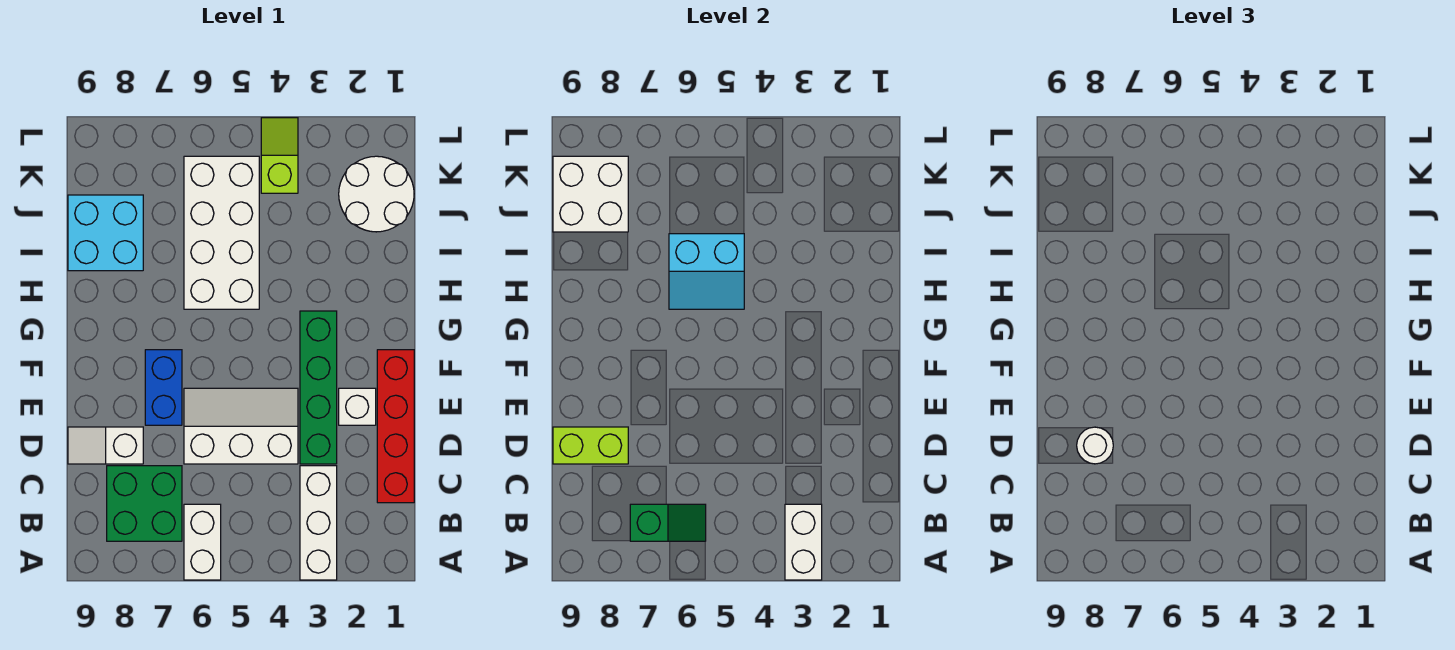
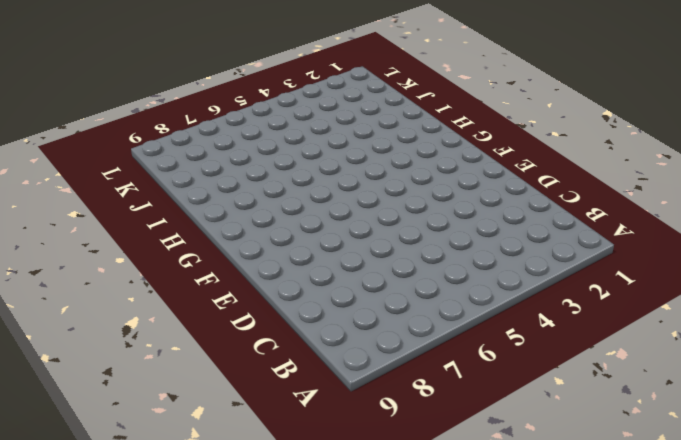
none -> white brick A3:C3 level 1
none -> white brick A6:B6 level 1
none -> green brick B7:C8 level 1

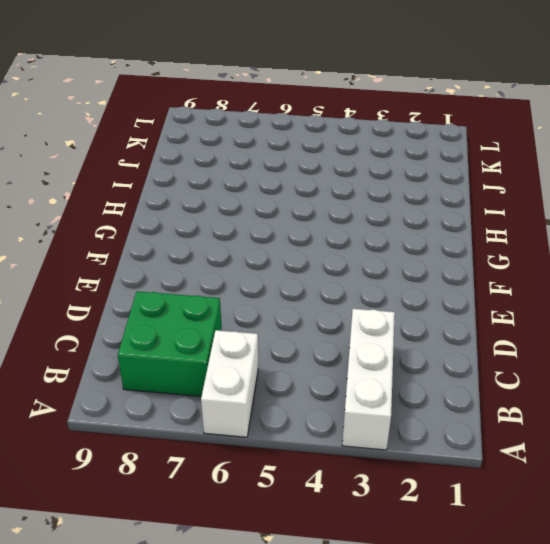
none -> red brick C1:F1 level 1
none -> green brick D3:G3 level 1
none -> white slope D4:E6 level 1 top D

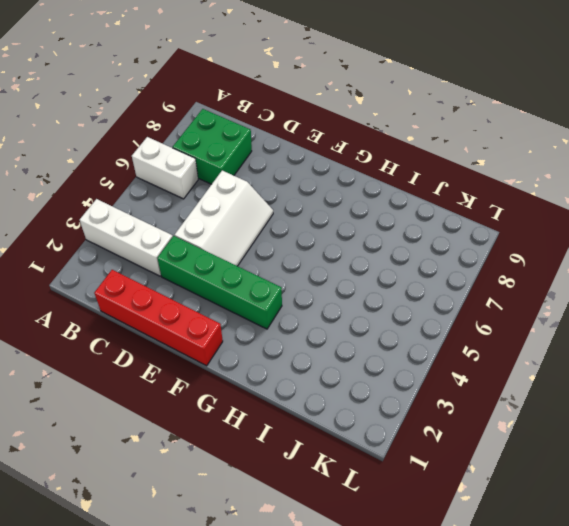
none -> white slope D8:D9 level 1 top 8
none -> white brick E2 level 1
none -> blue brick E7:F7 level 1

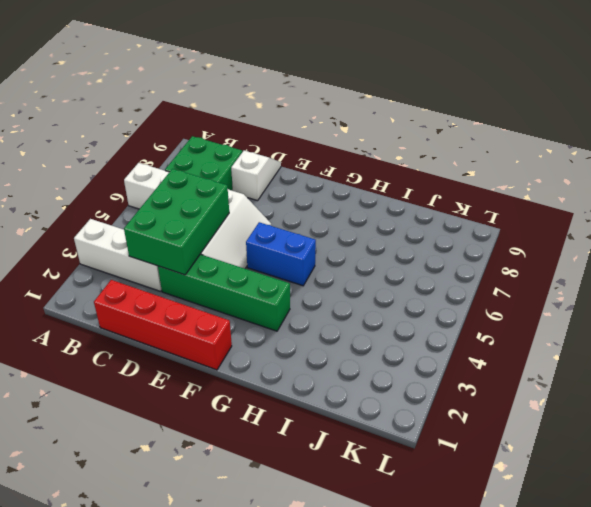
green brick C3:D5 level 2 -> none
blue brick F5:G5 level 1 -> blue brick E7:F7 level 1
none -> white brick E2 level 1
none -> white brick H5:K6 level 1
none -> cyan brick I8:J9 level 1

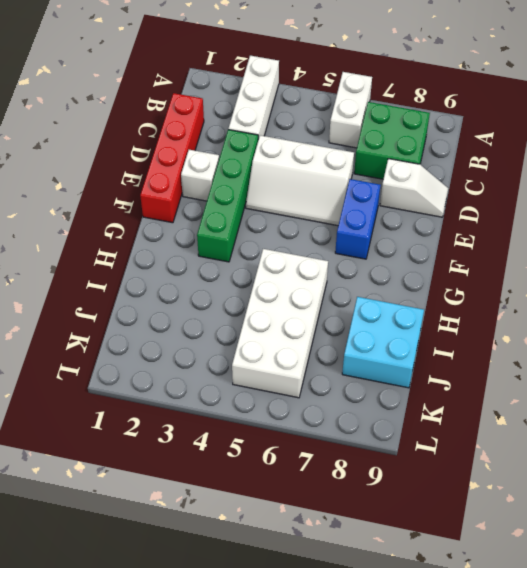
none -> white round brick J1:K2 level 1
none -> lime slope K4:L4 level 1 top K
none -> white brick A3:B3 level 2

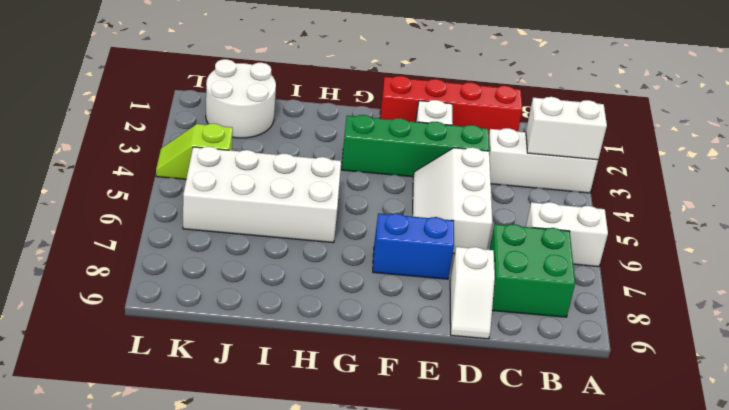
none -> cyan brick I8:J9 level 1
none -> green slope B6:B7 level 2 top 7
none -> lime brick D8:D9 level 2

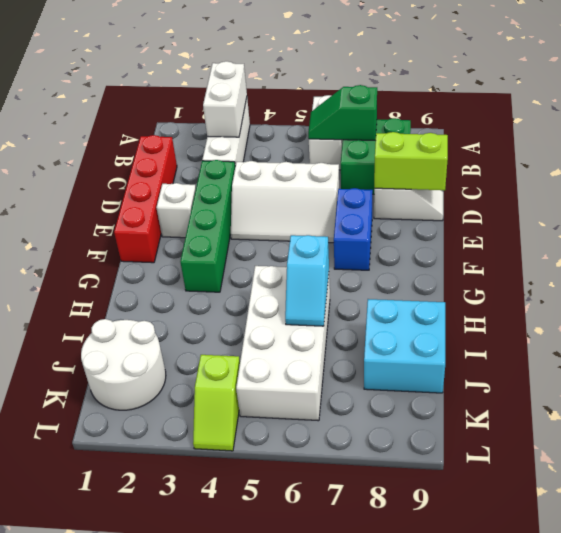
cyan slope H6:I6 level 2 top H -> cyan slope H5:I6 level 2 top I
none -> white brick J8:K9 level 2
none -> white round brick D8 level 3

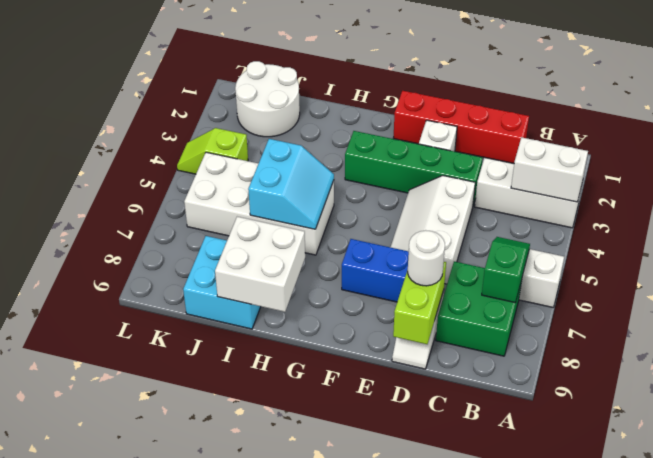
white brick H8:I9 level 2 -> white brick J8:K9 level 2

